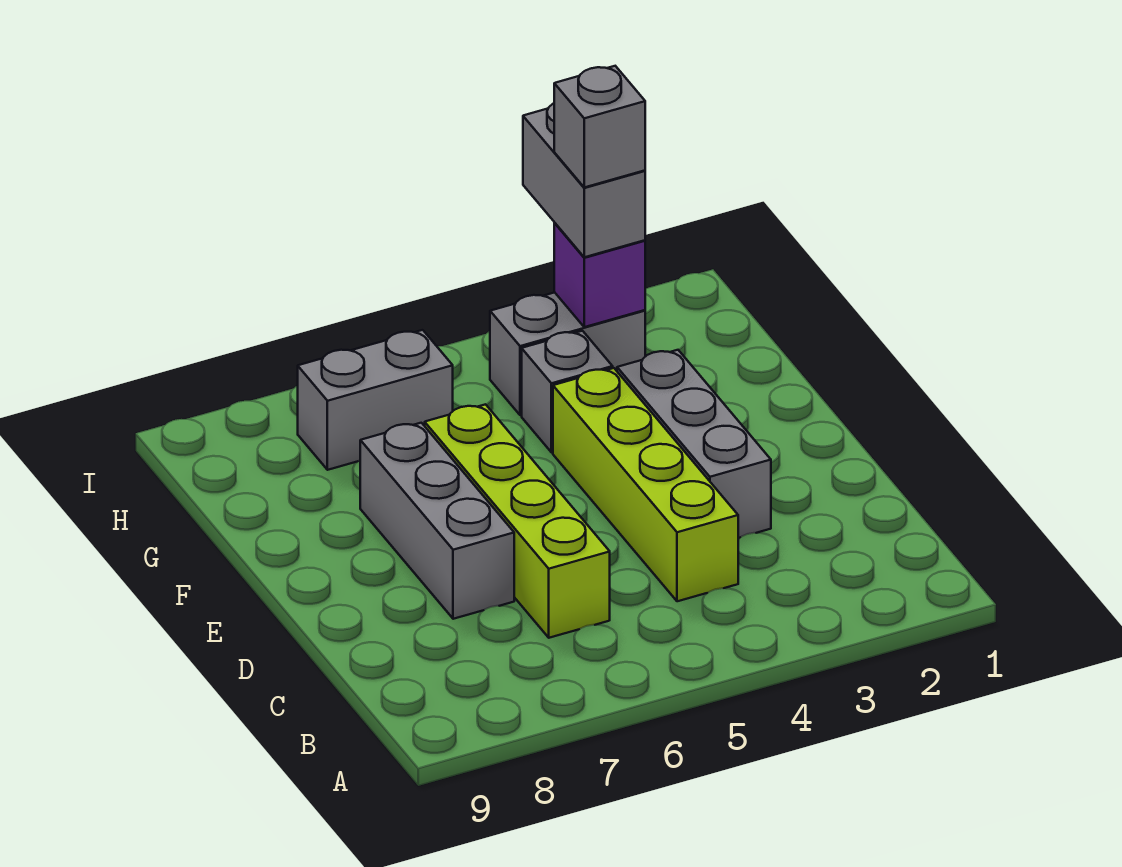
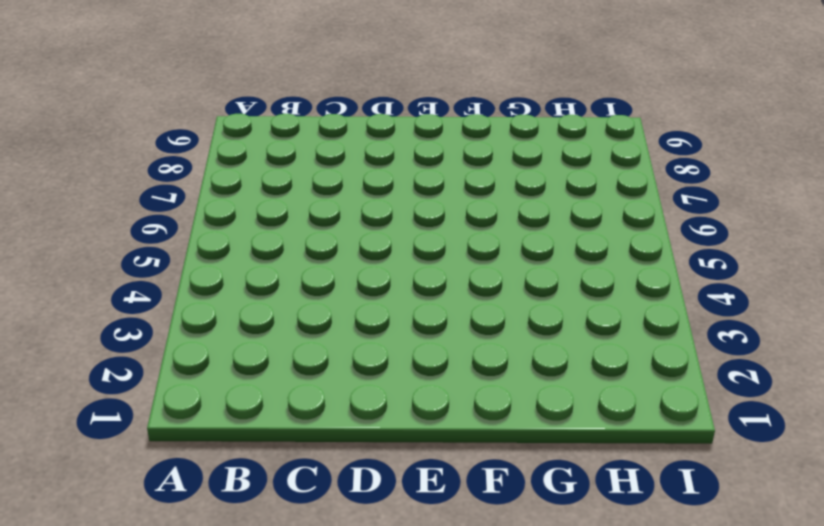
none -> lime brick C4:F4 level 1
none -> lime brick C6:F6 level 1

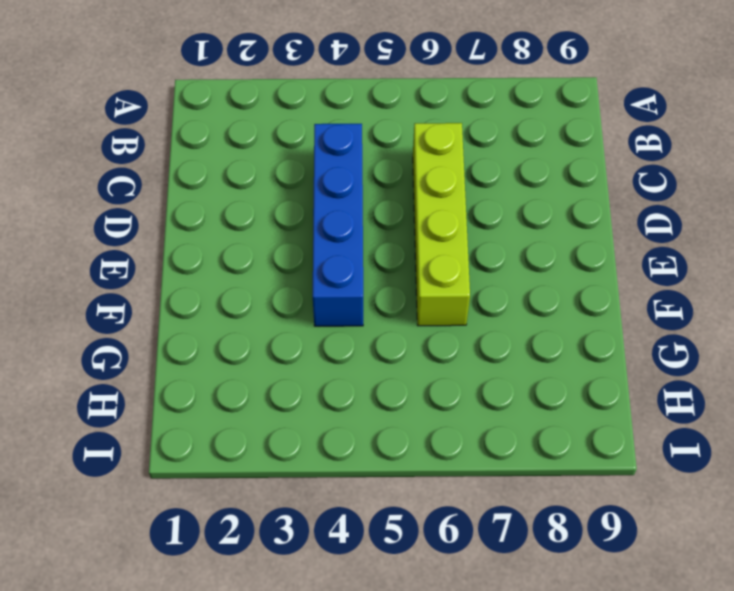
blue brick C4:F4 level 1 -> lime brick C4:F4 level 1
none -> grey brick D3:F3 level 1
none -> grey brick D7:F7 level 1

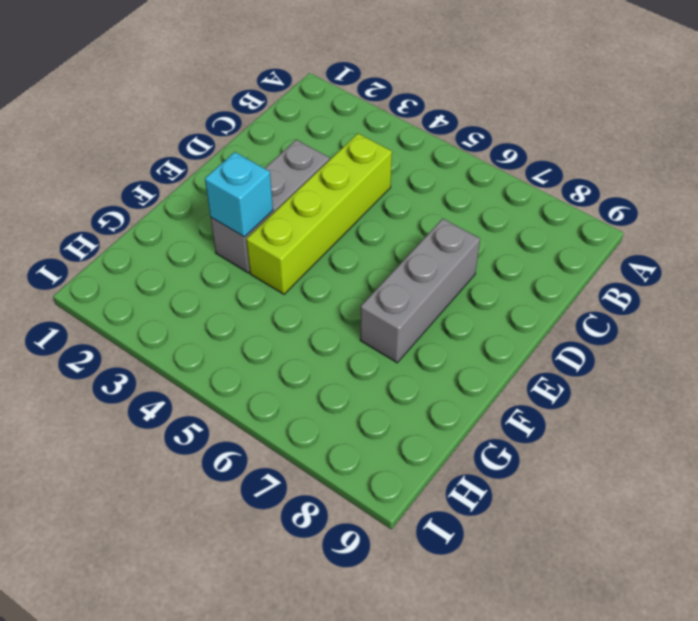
cyan brick F3 level 2 -> none
none -> lime brick C6:F6 level 1
none -> grey brick G4 level 1

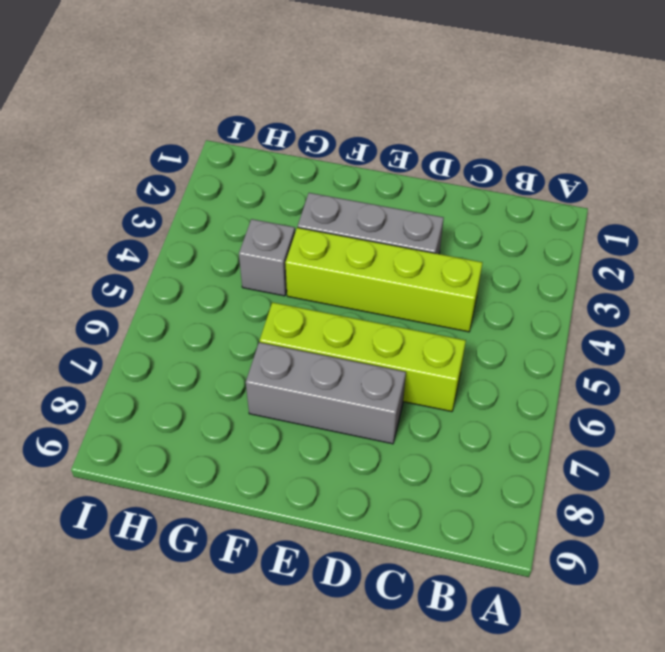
none -> grey brick H3:H4 level 1
none -> grey brick H6:H7 level 1

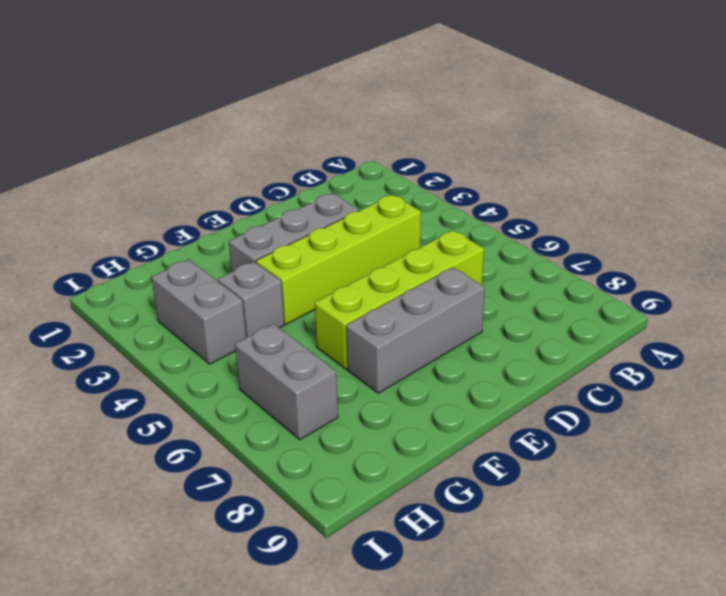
none -> purple brick H3 level 2
none -> grey brick H3:I3 level 3

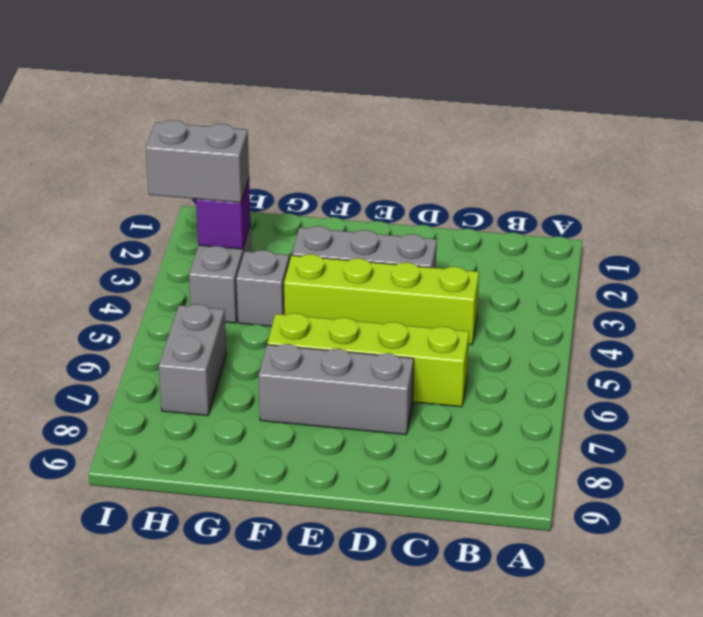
none -> grey brick H3 level 4

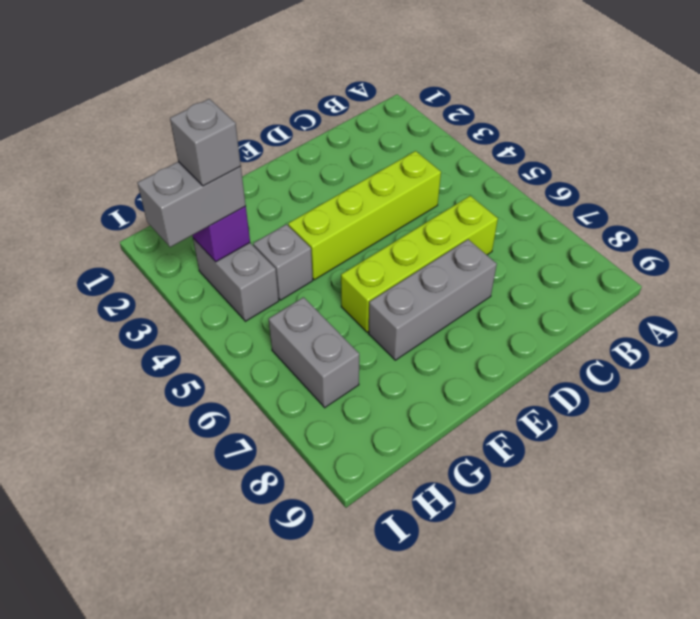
none -> grey brick D3:F3 level 1

